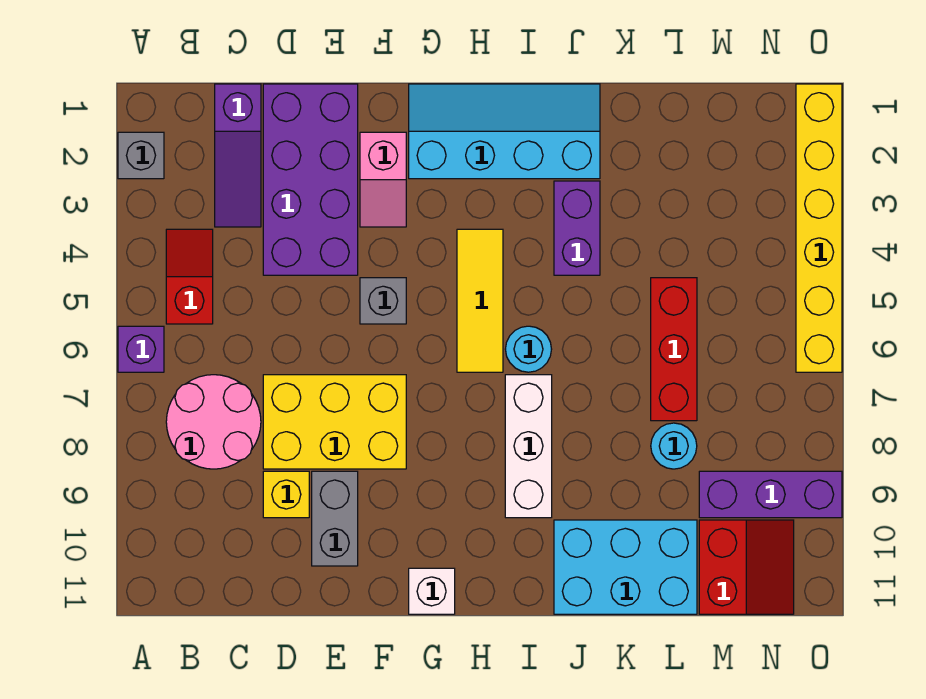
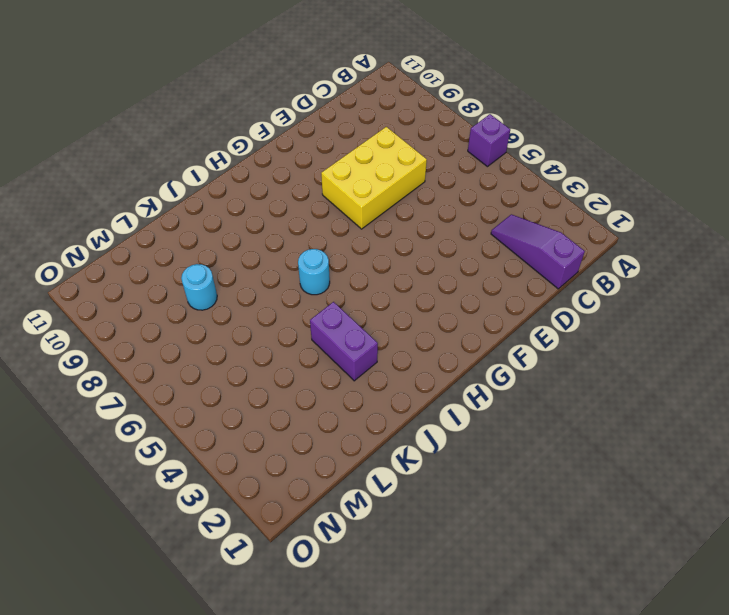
none -> grey brick A2 level 1
none -> red slope B4:B5 level 1 top 5
none -> pink round brick B7:C8 level 1

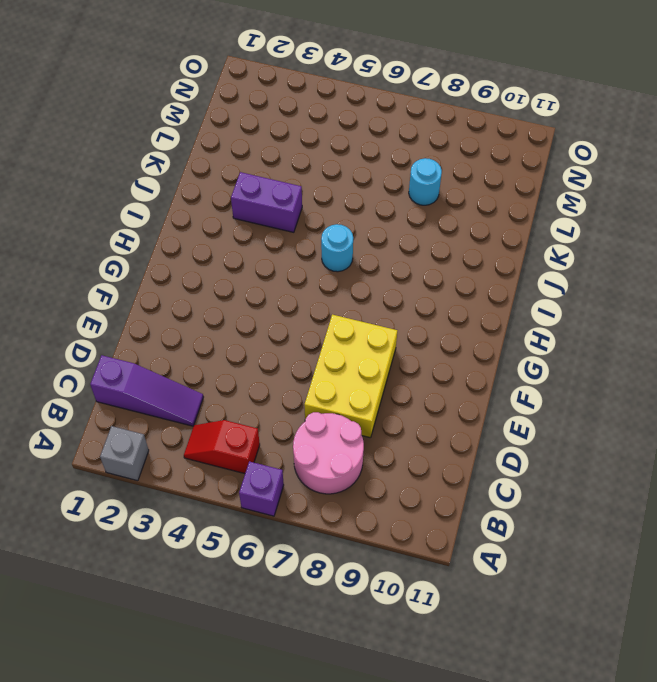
none -> purple brick D1:E4 level 1
none -> yellow brick D9 level 1
none -> grey brick E9:E10 level 1

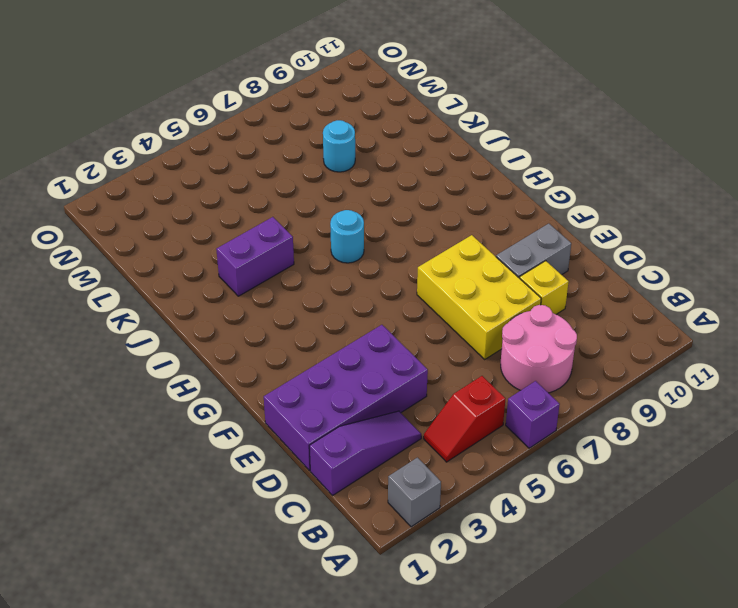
none -> pink slope F2:F3 level 1 top 2
none -> grey brick F5 level 1
none -> cyan slope G1:J2 level 1 top 2

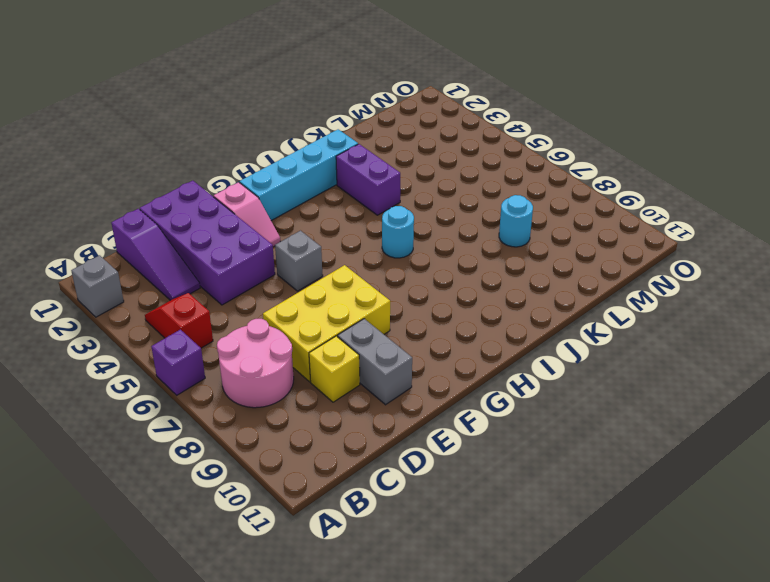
none -> white brick G11 level 1
none -> yellow tile H4:H6 level 1
none -> white brick I7:I9 level 1

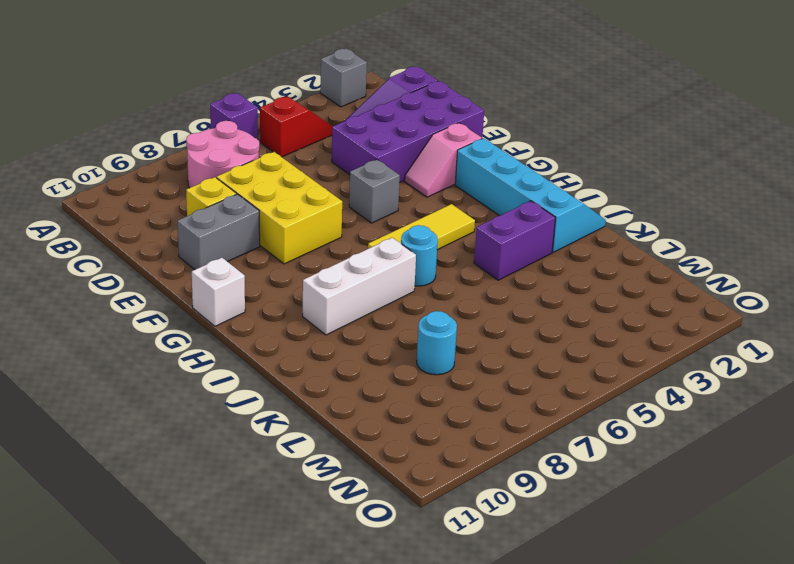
none -> cyan brick J10:L11 level 1
none -> red brick L5:L7 level 1
none -> purple brick M9:O9 level 1

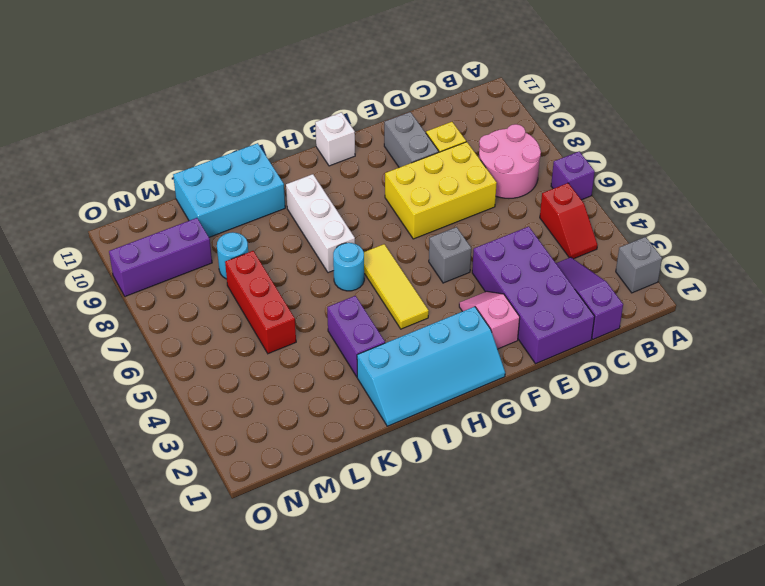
none -> red slope M10:N11 level 1 top M
none -> yellow brick O1:O6 level 1

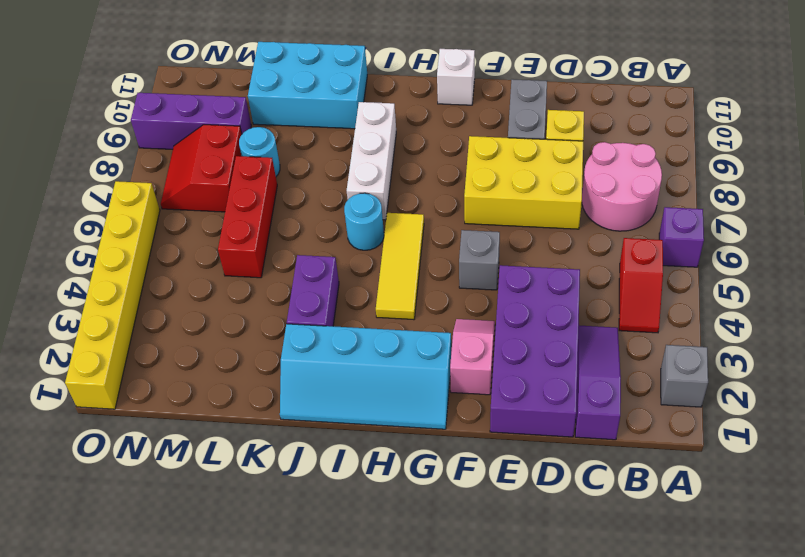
red slope M7:N8 level 1 top M -> red slope M10:N11 level 1 top M

